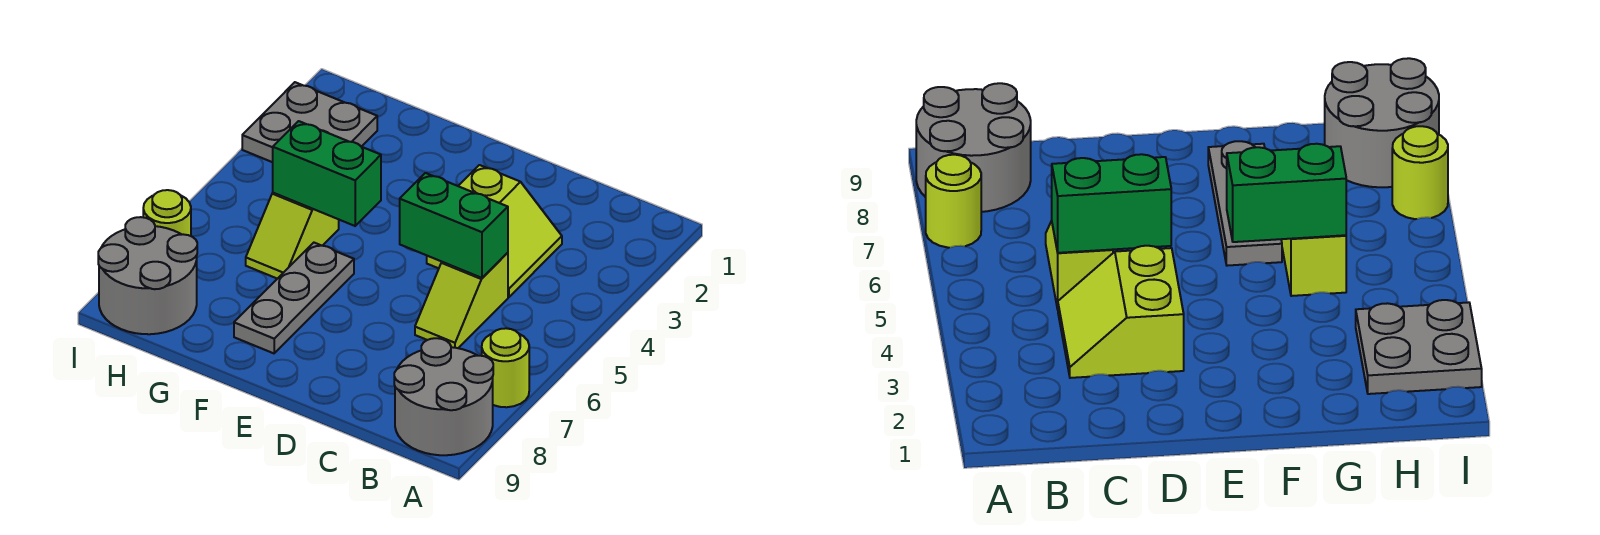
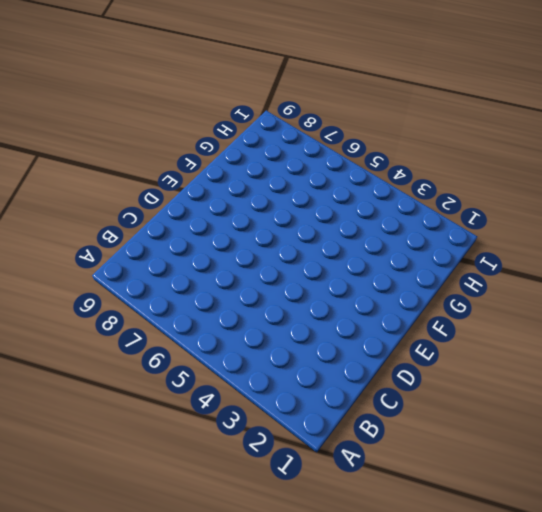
none -> lime round brick A7 level 1
none -> grey round brick A8:B9 level 1

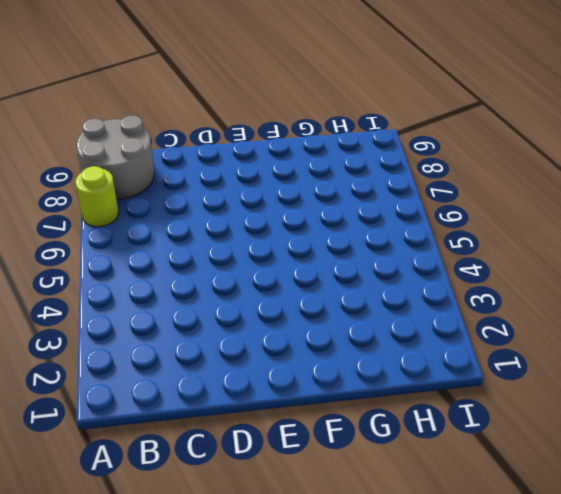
none -> lime slope C3:D4 level 1 top D
none -> lime slope C5:C6 level 1 top 5

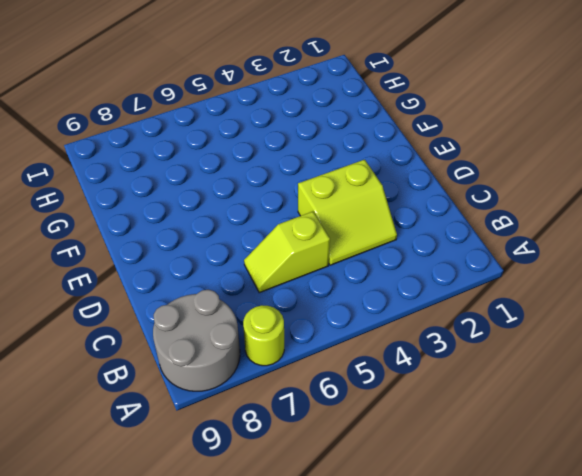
none -> grey plate F6:F8 level 1
none -> lime slope G5:G6 level 1 top 5

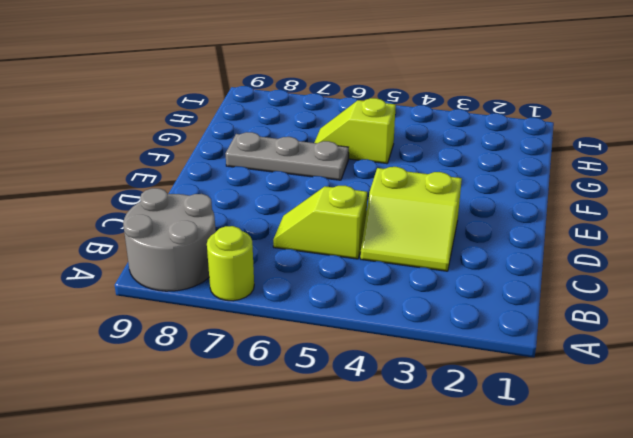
none -> grey plate H2:I3 level 1
none -> grey round brick H8:I9 level 1

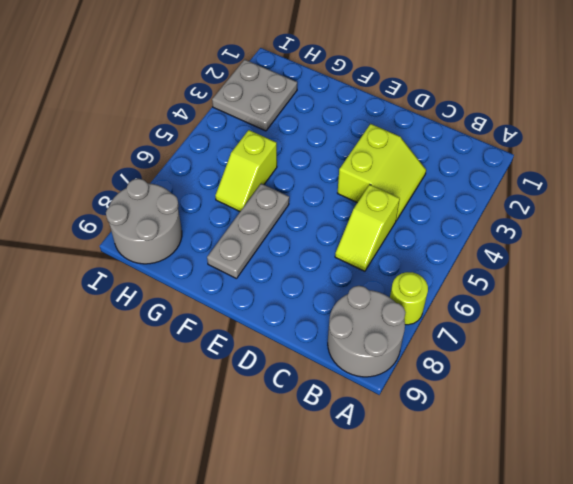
none -> lime round brick I7 level 1
none -> green brick C5:D5 level 2

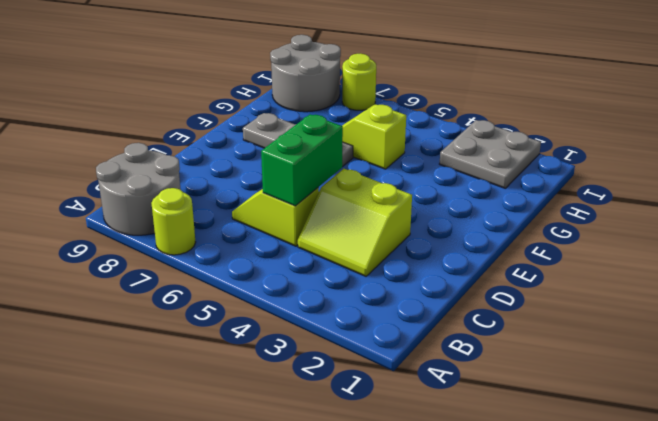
none -> green brick F5:G5 level 2

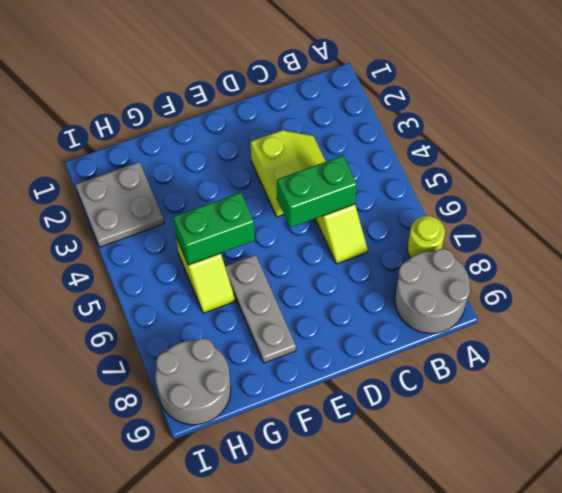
none -> lime round brick I7 level 1

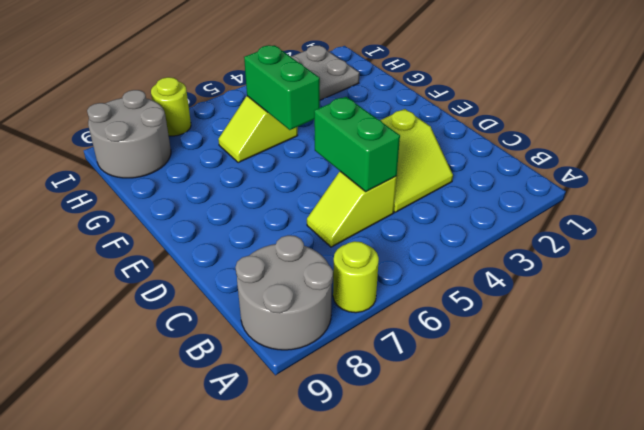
none -> grey plate F6:F8 level 1

